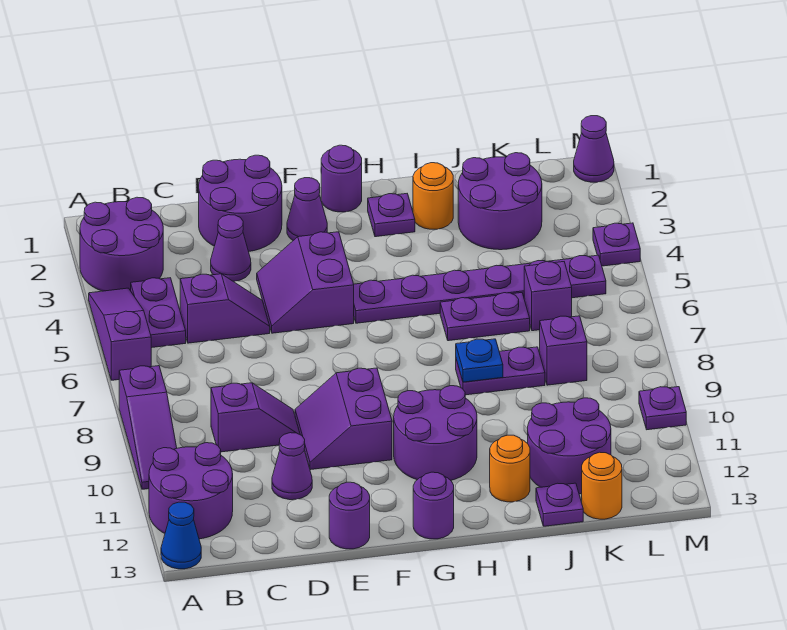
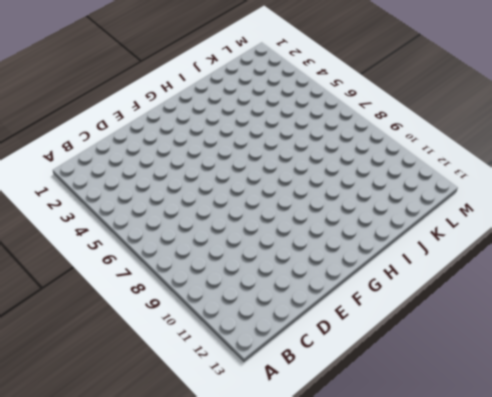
none -> purple round brick A2:B3 level 1
none -> purple slope A4:A6 level 1 top 6
none -> purple slope A8:A10 level 1 top 8
none -> purple round brick A11:B12 level 1

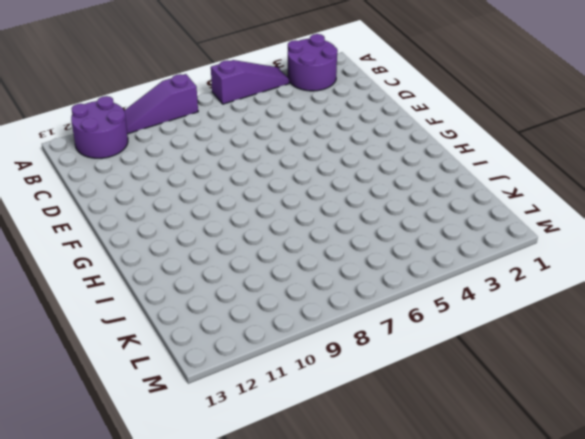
none -> blue cone A13 level 1
none -> purple plate B4:B5 level 1
none -> purple slope C5:D5 level 1 top C
none -> purple slope C9:D9 level 1 top C

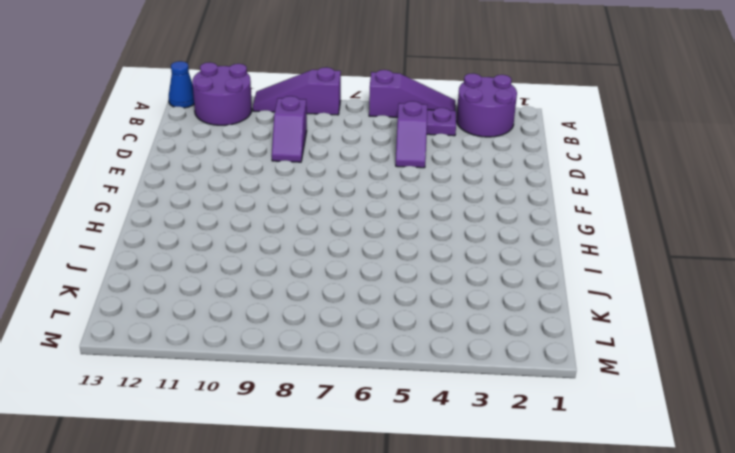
none -> purple round brick D1:E2 level 1
none -> purple cone D3 level 1
none -> purple cone D11 level 1
none -> purple slope E4:F5 level 1 top F

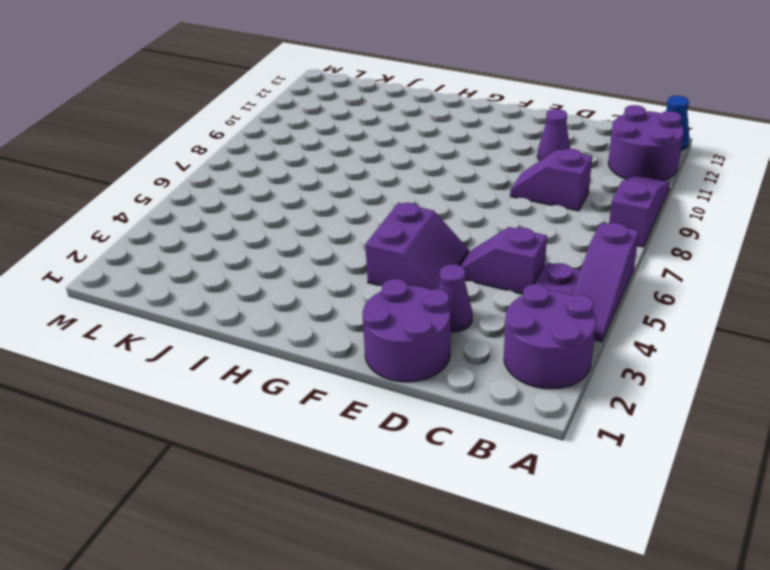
none -> purple slope E9:F10 level 1 top F
none -> purple round brick E13 level 1
none -> purple cone F2 level 1
none -> purple round brick G1 level 1

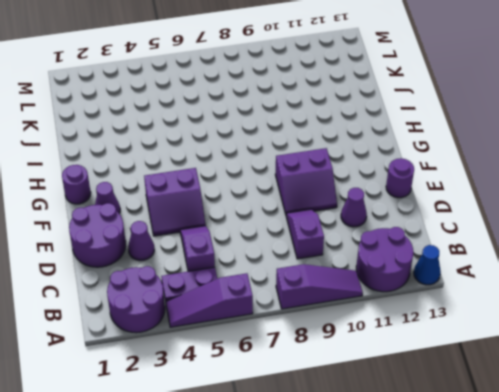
none -> purple plate G5:L5 level 1
none -> purple round brick G10:H11 level 1
none -> purple round brick G13 level 1
none -> purple plate H2 level 1

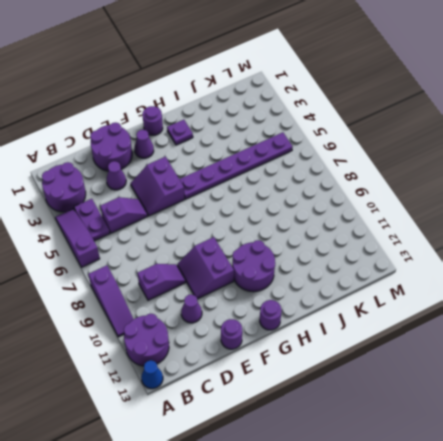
none -> orange round brick I2 level 1
none -> purple plate I6:J6 level 1
none -> purple plate I8:J8 level 1
none -> orange round brick I12 level 1

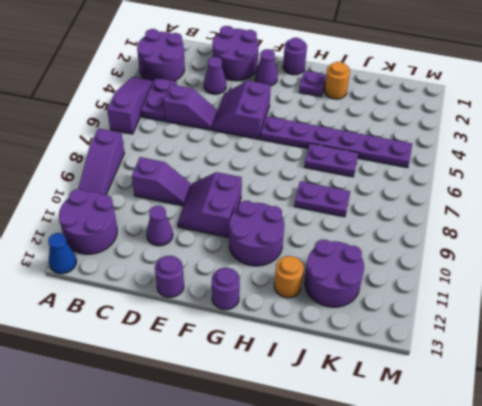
none -> purple round brick J2:K3 level 1
none -> purple plate J13 level 1
none -> purple brick K6 level 1
none -> purple brick K8 level 1

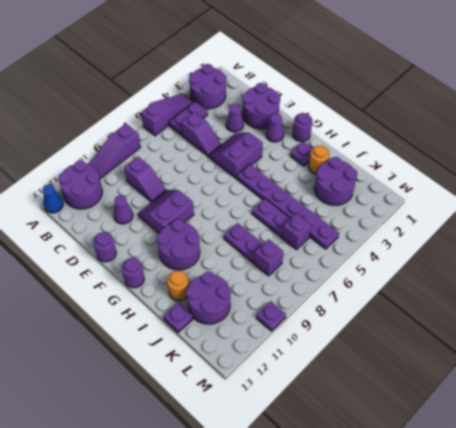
none -> orange round brick K13 level 1
none -> purple cone M1 level 1
none -> purple plate M4 level 1
none -> blue plate I8 level 2

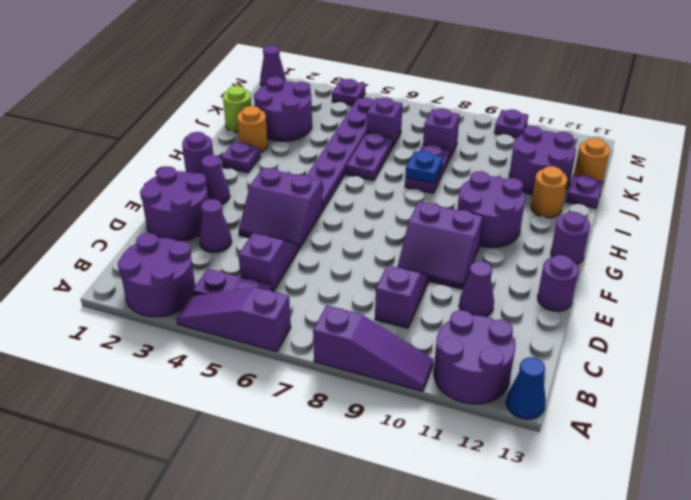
lime round brick J1 level 1 -> none

